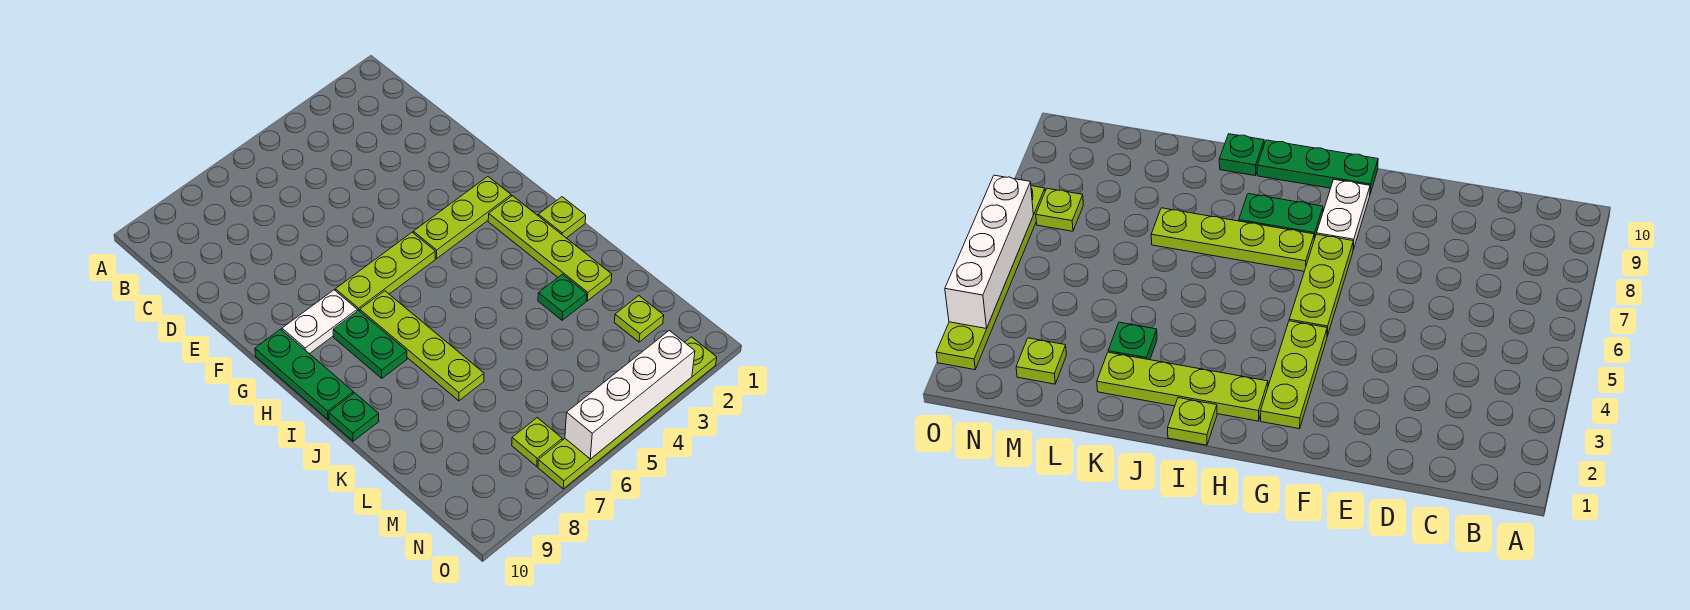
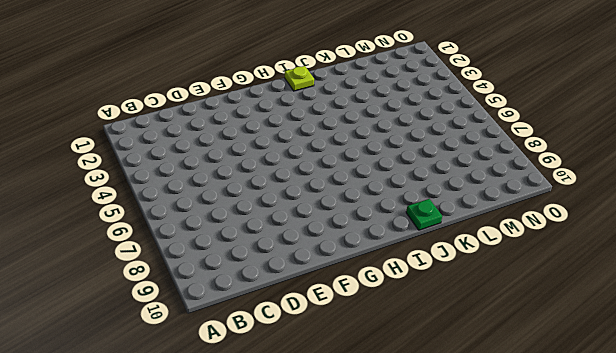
none -> lime plate G2:G4 level 1
none -> lime plate G5:G7 level 1
none -> white plate G8:G9 level 1

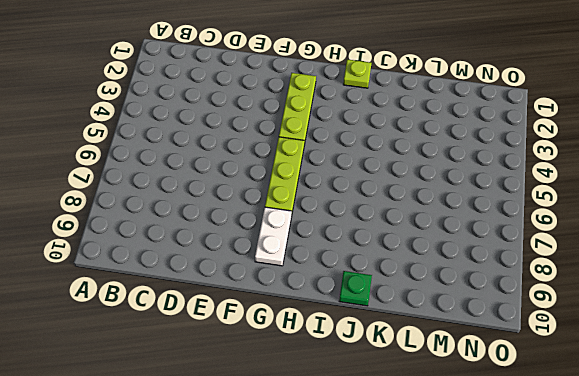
none -> green plate G10:I10 level 1
none -> lime plate H2:K2 level 1
none -> lime plate H7:K7 level 1

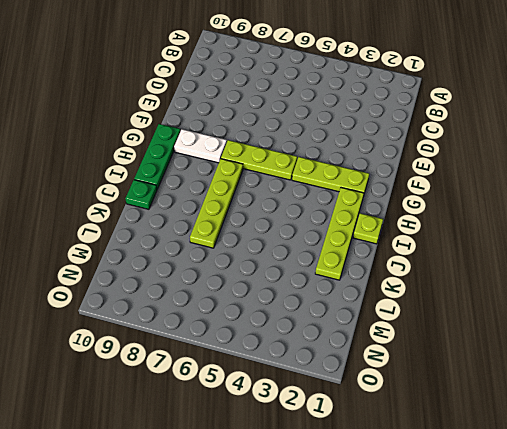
none -> green plate H8:I8 level 1
none -> green plate K3 level 1
none -> lime plate M2 level 1

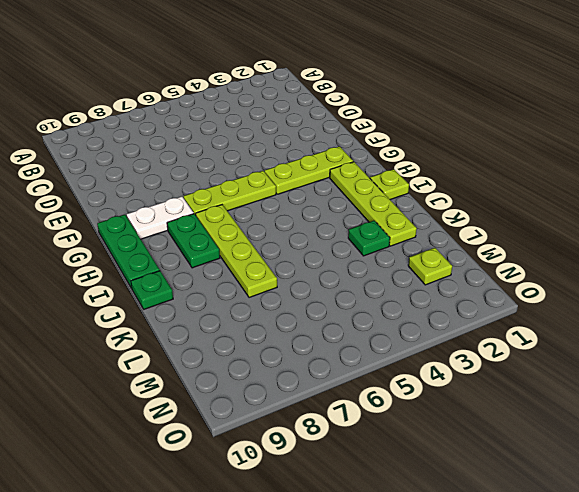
none -> lime plate N7 level 1
none -> lime plate O2:O7 level 1
none -> white brick O3:O6 level 2

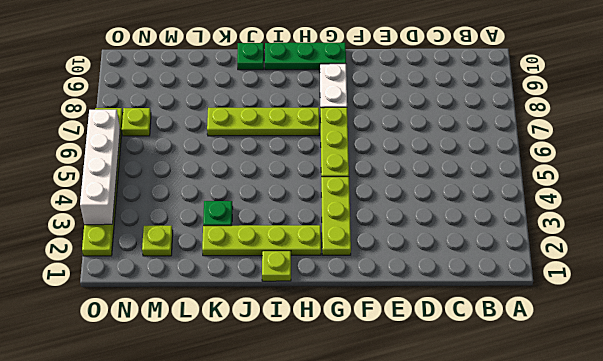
none -> green plate H8:I8 level 1

